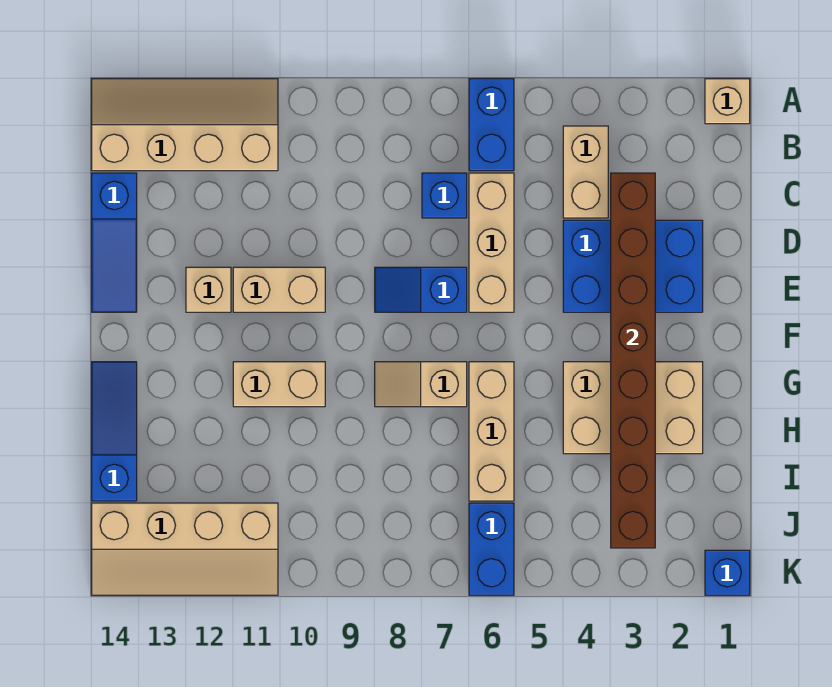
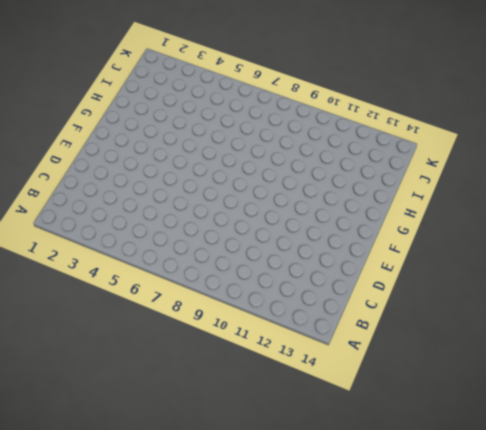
none -> tan brick A1 level 1
none -> blue brick A6:B6 level 1
none -> tan slope A11:B14 level 1 top B

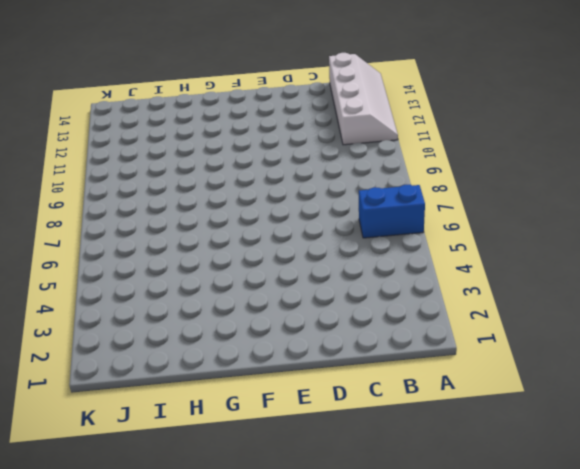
white slope A11:B14 level 1 top B -> tan slope A11:B14 level 1 top B
none -> tan brick A1 level 1
none -> tan brick B4:C4 level 1
none -> tan brick C6:E6 level 1

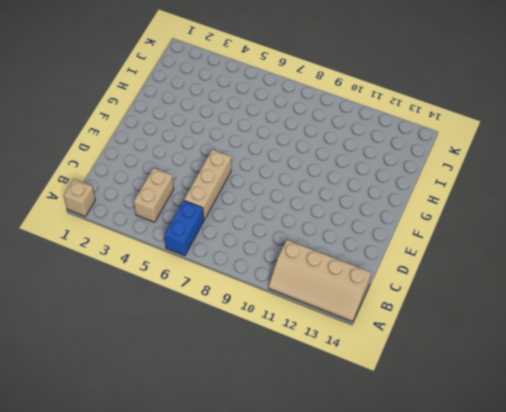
none -> blue brick C7 level 1
none -> blue slope C14:E14 level 1 top C
none -> blue brick D2:E4 level 1

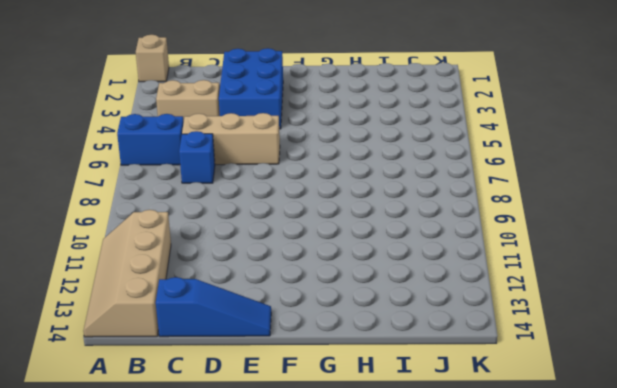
none -> blue slope E7:E8 level 1 top 7
none -> tan brick E10:E11 level 1
none -> tan brick E12 level 1

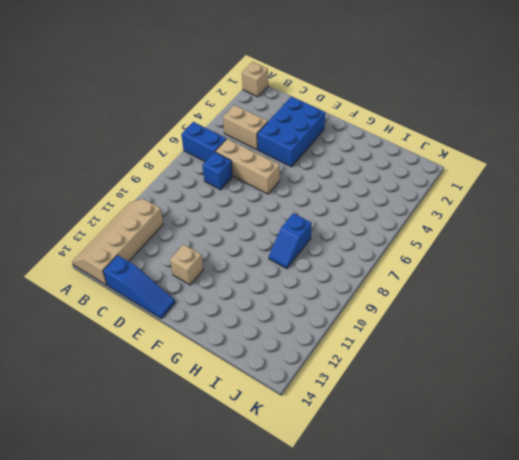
blue slope H8:H9 level 1 top 8 -> blue slope E7:E8 level 1 top 7
none -> tan brick E10:E11 level 1
none -> tan brick G2:H4 level 1
none -> tan brick G6:I6 level 1

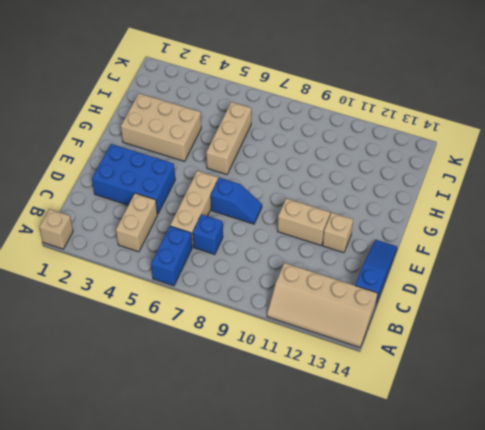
none -> tan slope G7:G8 level 1 top 7
none -> tan brick G10:G11 level 1
none -> blue slope G14:I14 level 1 top I

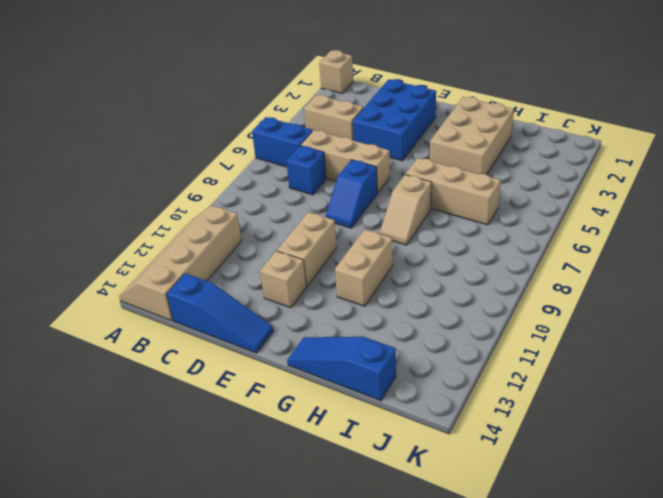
none -> blue brick J6:K6 level 1
none -> tan slope J11:K14 level 1 top J
none -> blue brick K1 level 1

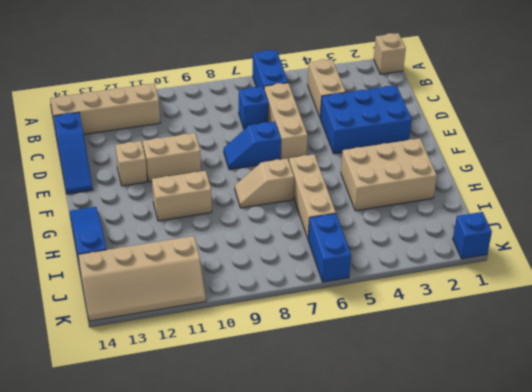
none -> brown brick C3:J3 level 2

